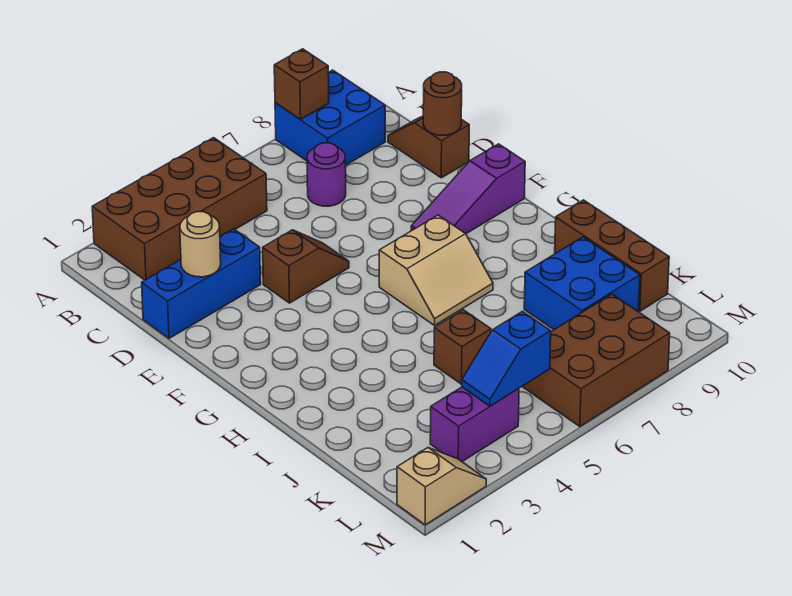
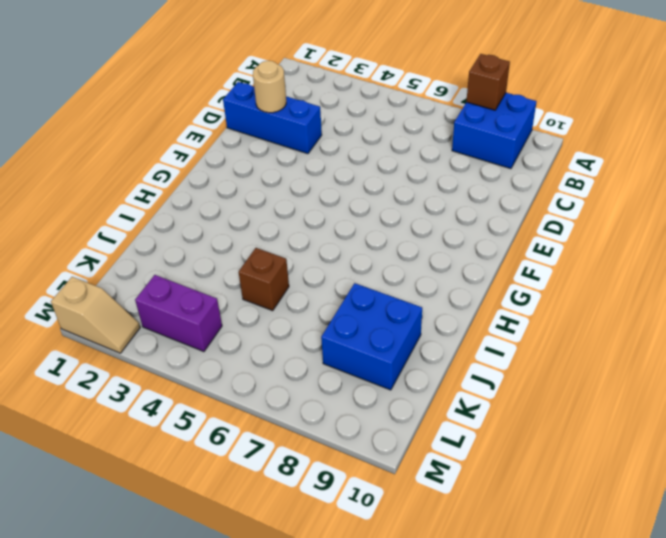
none -> brown brick A2:B5 level 1
none -> purple round brick C7 level 1
none -> brown slope C10:D10 level 1 top D

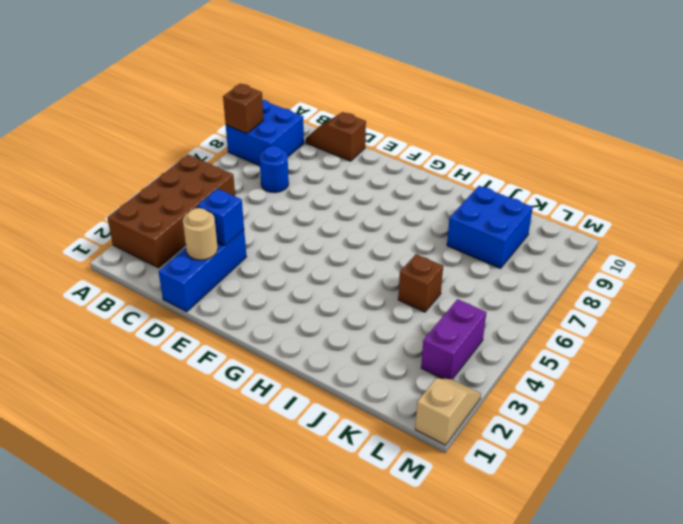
blue round brick C7 level 1 -> purple round brick C7 level 1
blue brick D3 level 2 -> none
none -> brown slope E4:E5 level 1 top 4
none -> purple slope F8:F10 level 1 top 10
none -> tan slope G6:H7 level 1 top G

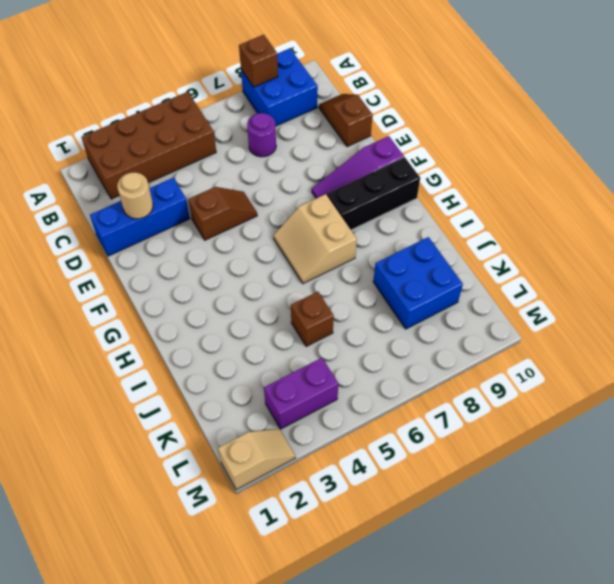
tan slope G6:H7 level 1 top 7 -> tan slope G6:H7 level 1 top G
black brick G8:G10 level 1 -> none
none -> brown brick I10:K10 level 1
none -> brown brick L6:M8 level 1
none -> brown round brick D10 level 2

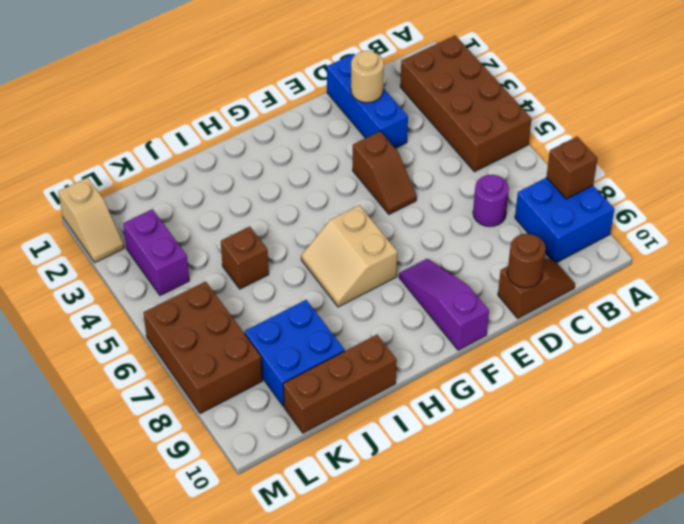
none -> blue slope L4:L5 level 2 top 5

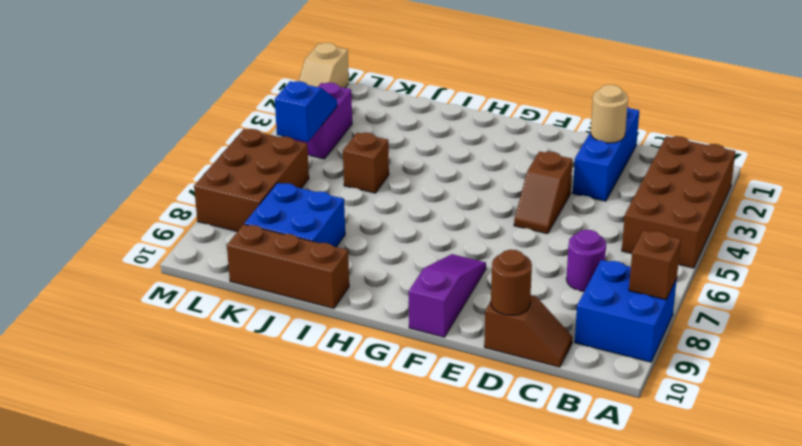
none -> tan slope G6:H7 level 1 top G

